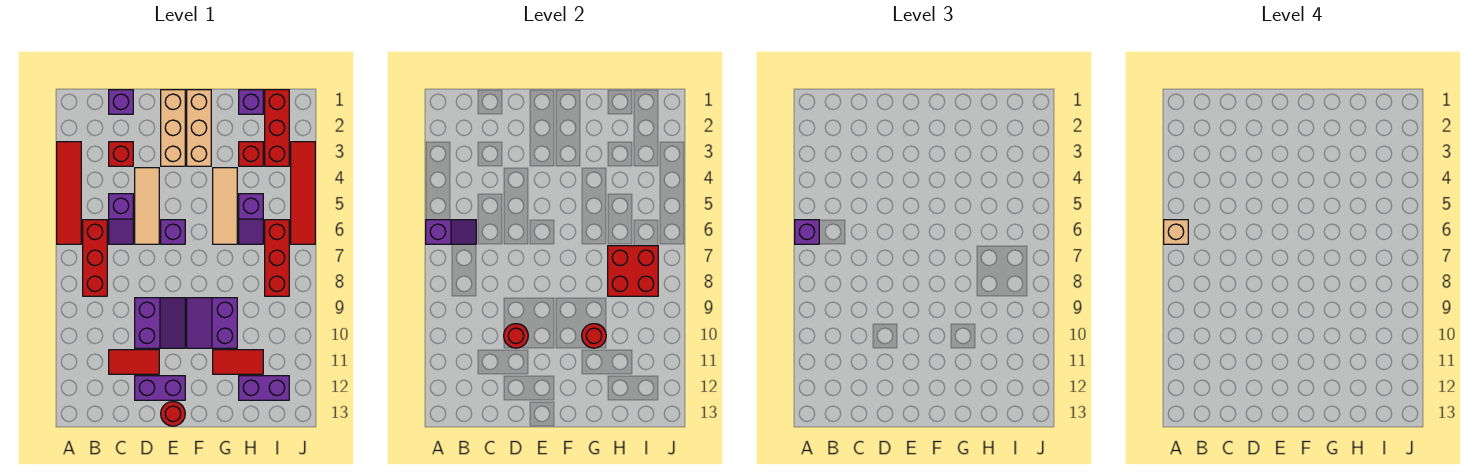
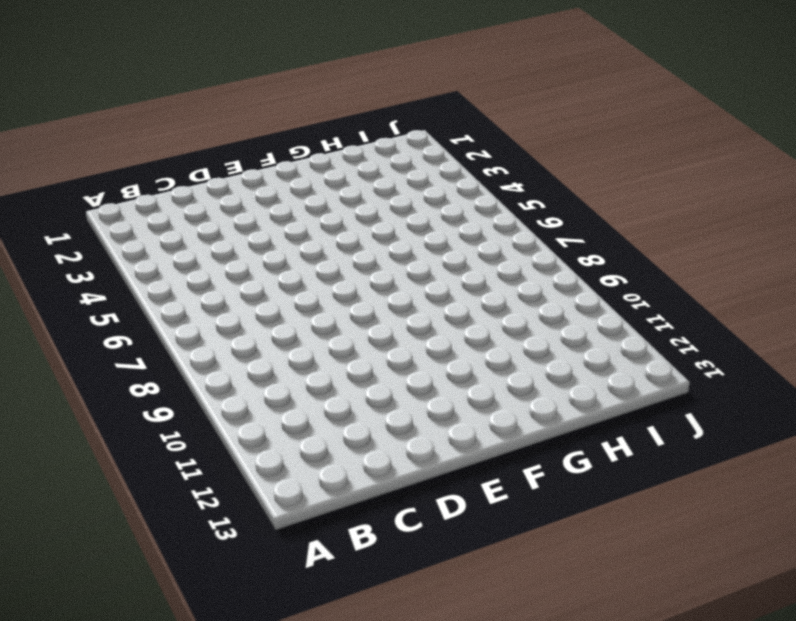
none -> red tile A3:A6 level 1
none -> red brick B6:B8 level 1
none -> purple brick C1 level 1

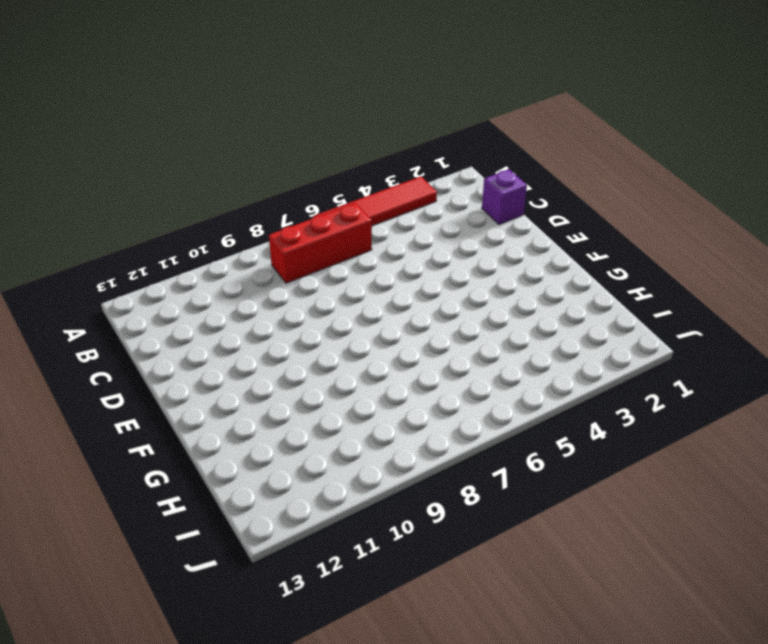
none -> red brick C3 level 1
none -> purple slope C5:C6 level 1 top 5
none -> red tile C11:D11 level 1

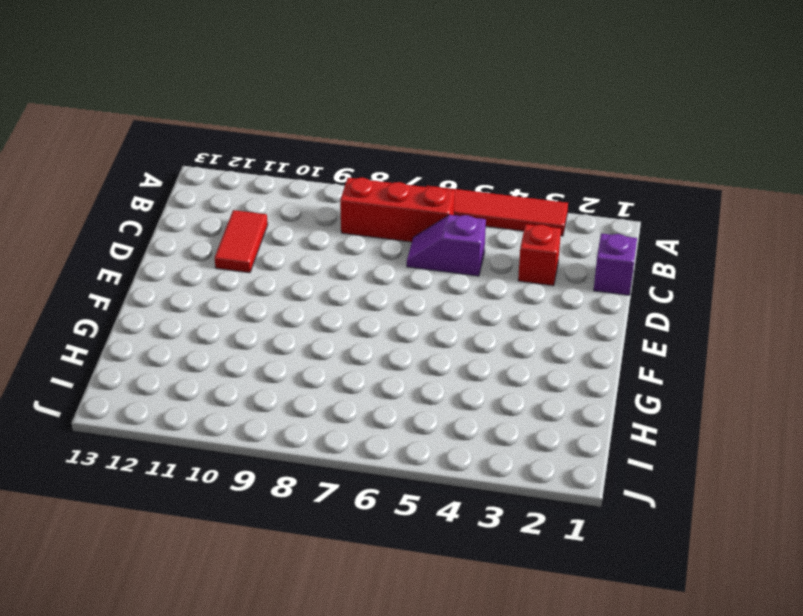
none -> tan tile D4:D6 level 1
none -> purple slope D9:E10 level 1 top D
none -> purple brick D12:E12 level 1

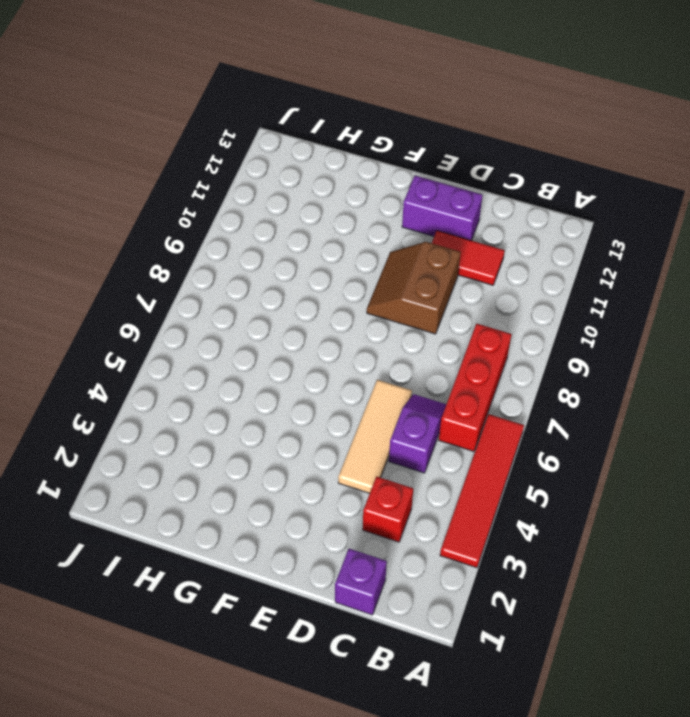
brown slope D9:E10 level 1 top D -> purple slope D9:E10 level 1 top D
none -> tan brick E1:E3 level 1
none -> purple brick E6 level 1
none -> red round brick E13 level 1

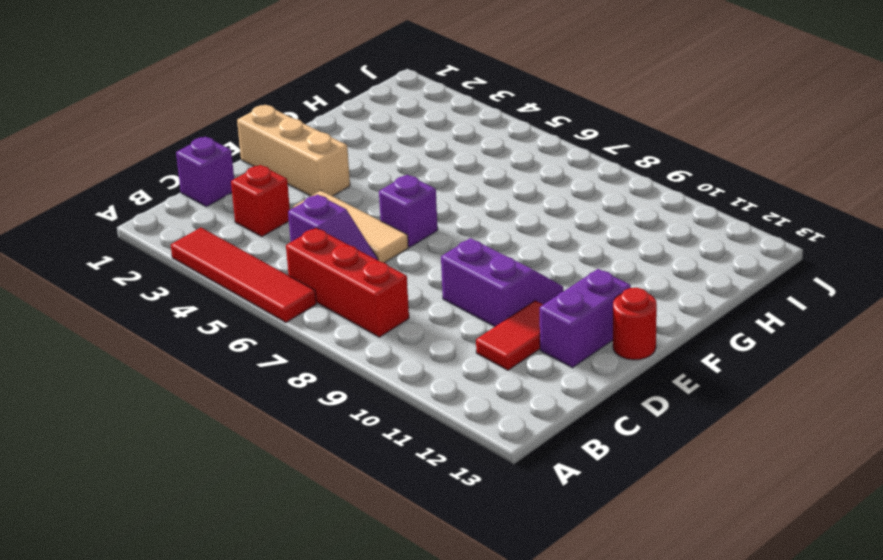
none -> tan brick F1:F3 level 1
none -> purple slope F9:G10 level 1 top G
none -> tan tile G4:G6 level 1

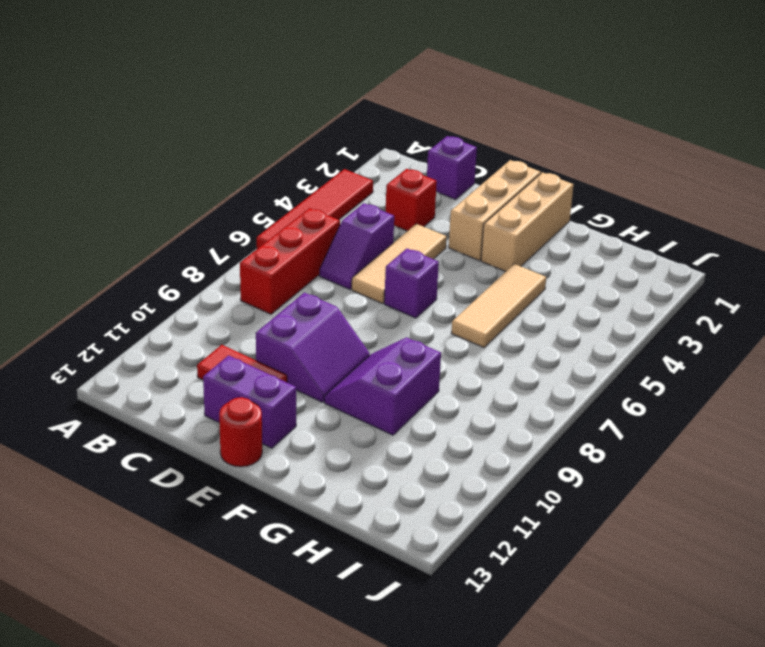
none -> red tile G11:H11 level 1
none -> purple brick H1 level 1
none -> red brick H3 level 1

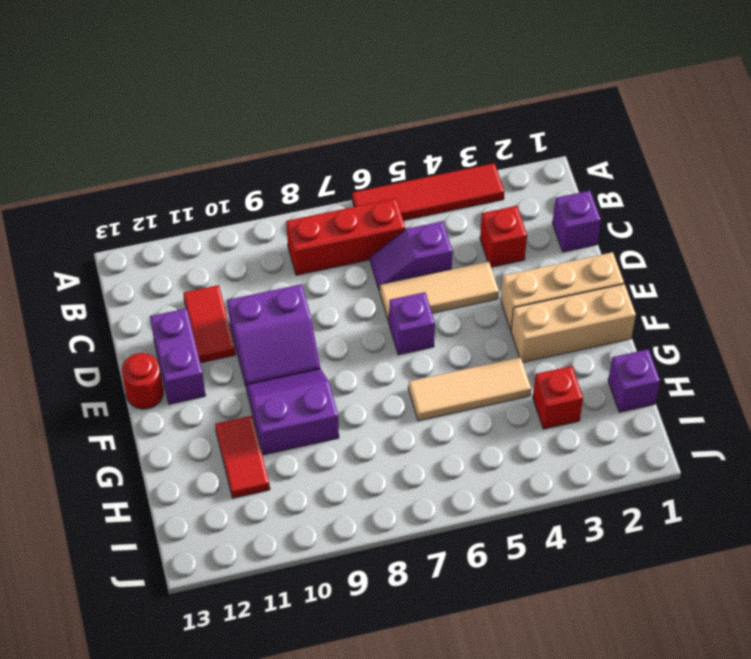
none -> purple slope H5:H6 level 1 top 5
none -> purple brick H12:I12 level 1
none -> red brick I1:I3 level 1

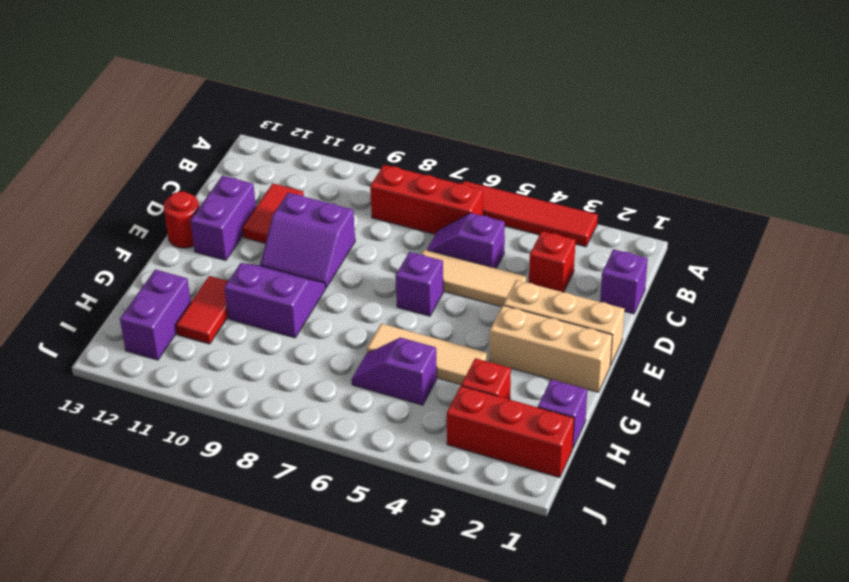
none -> red brick I6:I8 level 1
none -> red tile J3:J6 level 1
none -> purple slope A6:B6 level 2 top A

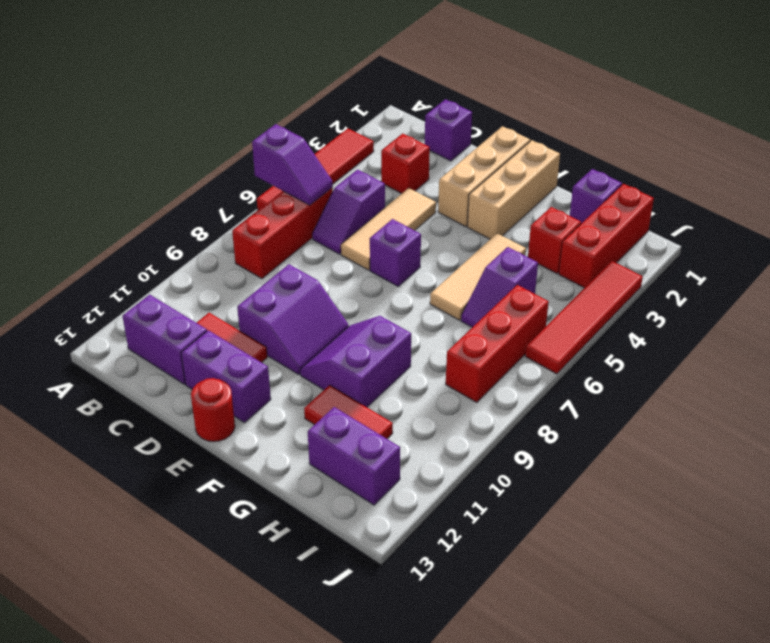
purple brick B12:C12 level 1 -> none
none -> red round brick D10 level 2
none -> red round brick G10 level 2
none -> red brick H7:I8 level 2

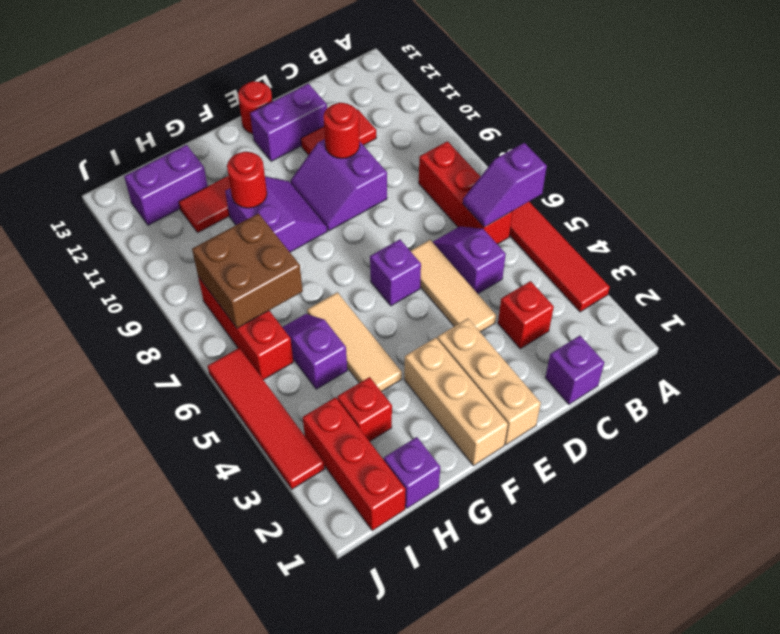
brown brick H7:I8 level 2 -> red brick H7:I8 level 2
none -> purple brick A6 level 3
none -> tan brick A6 level 4

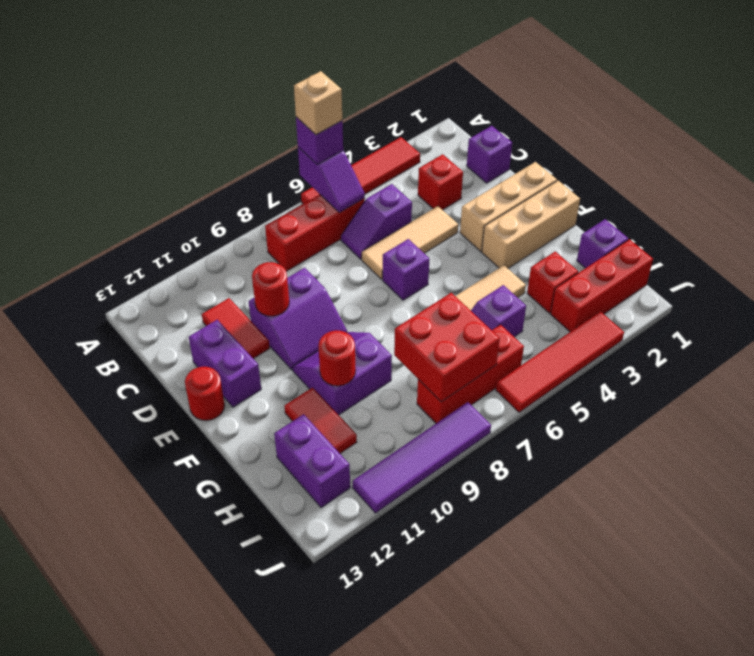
purple tile J8:J11 level 1 -> none

